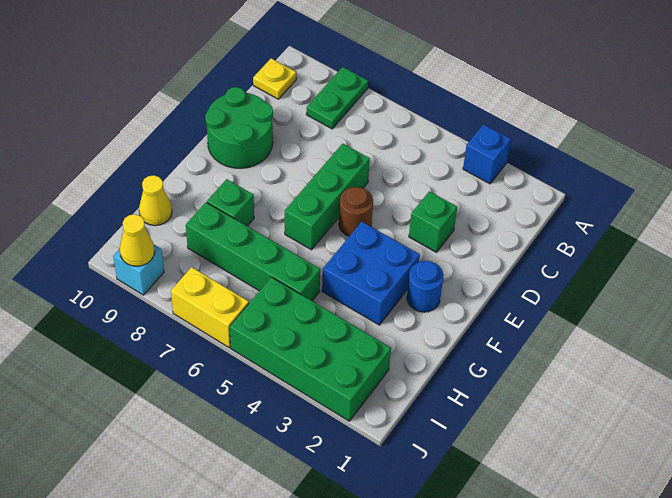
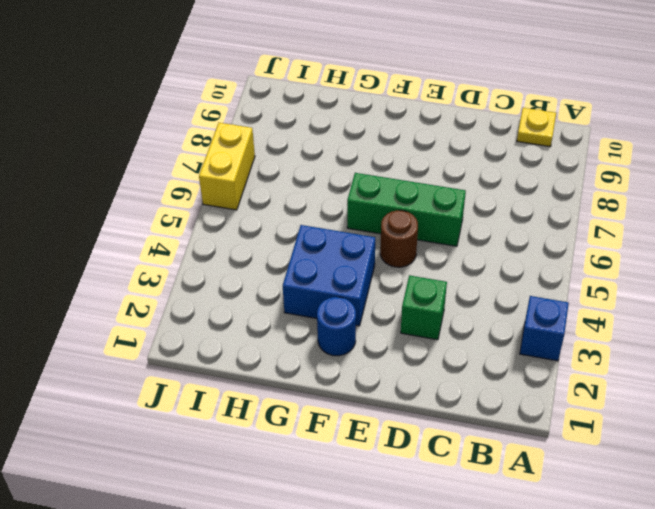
none -> green plate A8:B8 level 1
none -> green round brick D9:E10 level 1
none -> green brick G8 level 1

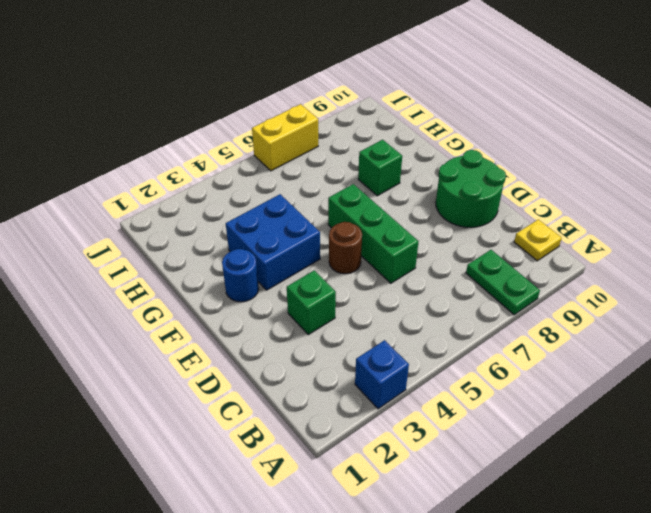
none -> green brick H5:H8 level 1
none -> yellow cone H10 level 1
none -> green brick I2:J5 level 1

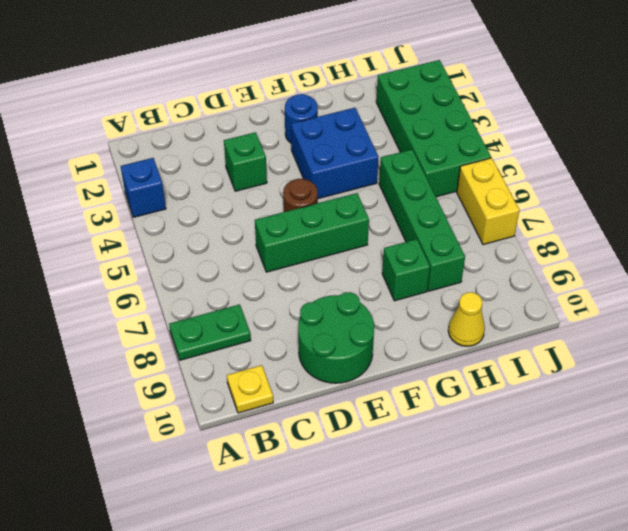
none -> cyan brick J9 level 1
none -> yellow cone J9 level 2

